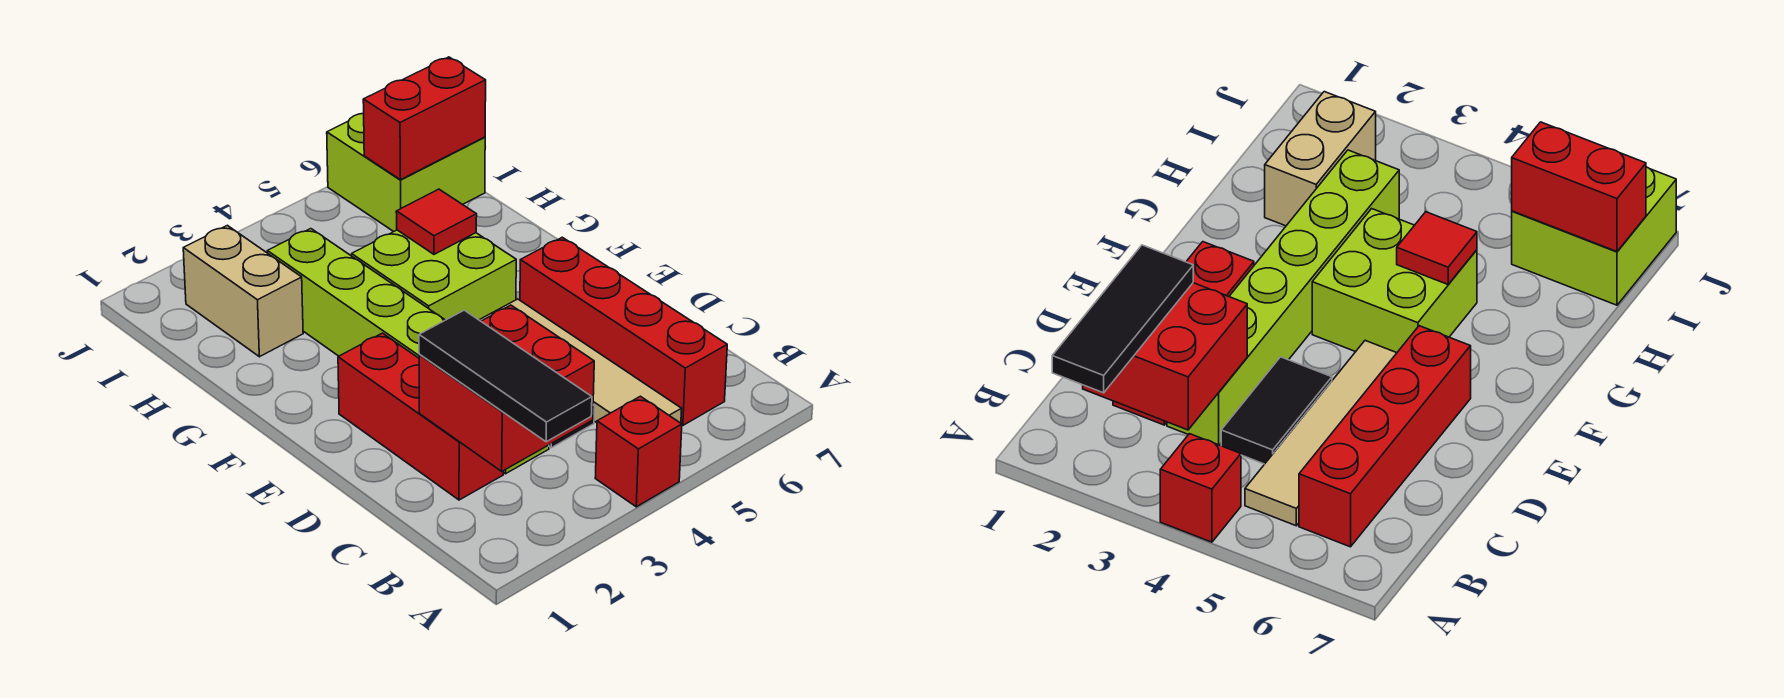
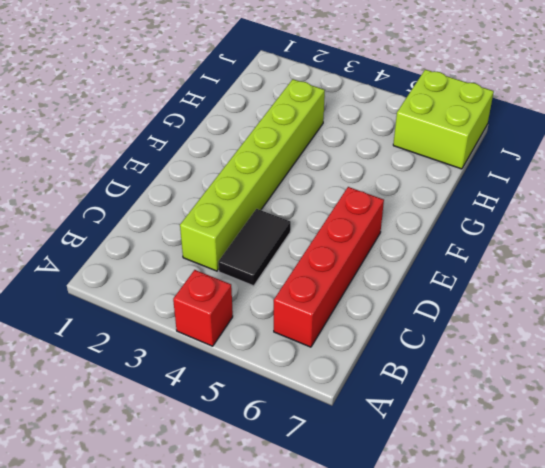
none -> tan tile B5:E5 level 1
none -> red brick C2:E2 level 1
none -> lime brick F4:G5 level 1

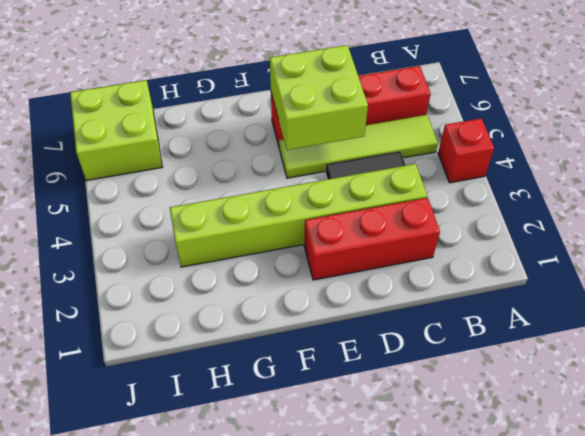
lime tile B5:E5 level 1 -> tan tile B5:E5 level 1
lime brick D5:E6 level 2 -> lime brick F4:G5 level 1
none -> tan brick H2:I2 level 1
none -> red brick B2:C3 level 2
none -> red tile G5 level 2

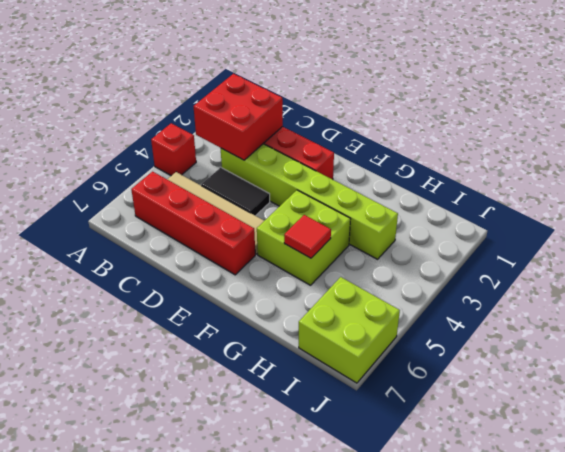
none -> tan brick H2:I2 level 1
none -> red brick I6:I7 level 2
none -> black tile A2:C2 level 3

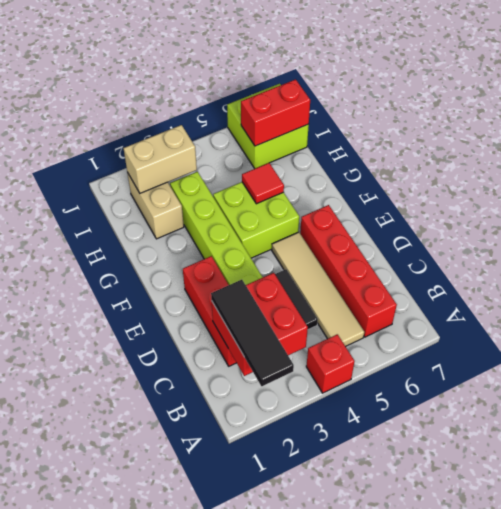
tan brick I2:I3 level 2 -> none

